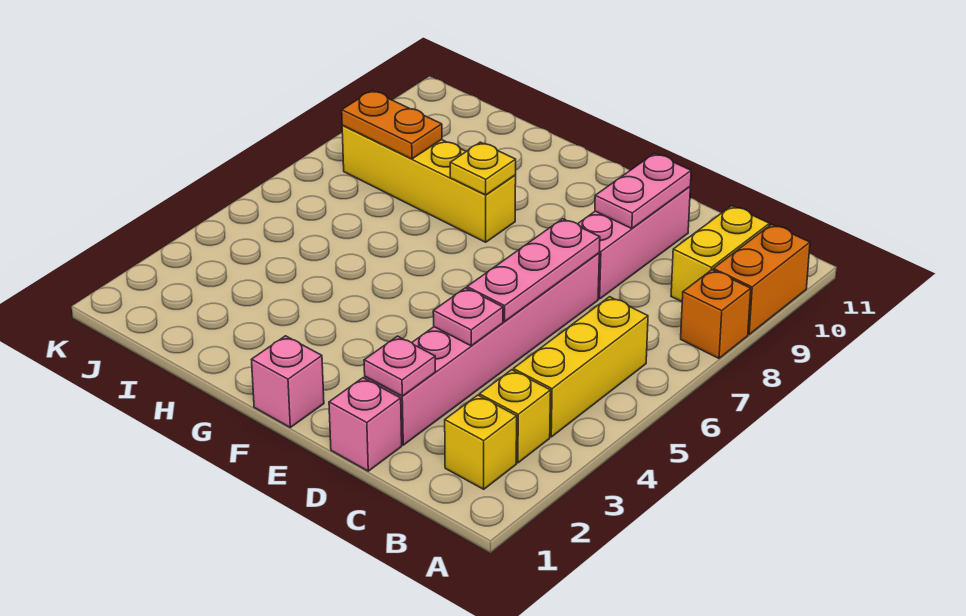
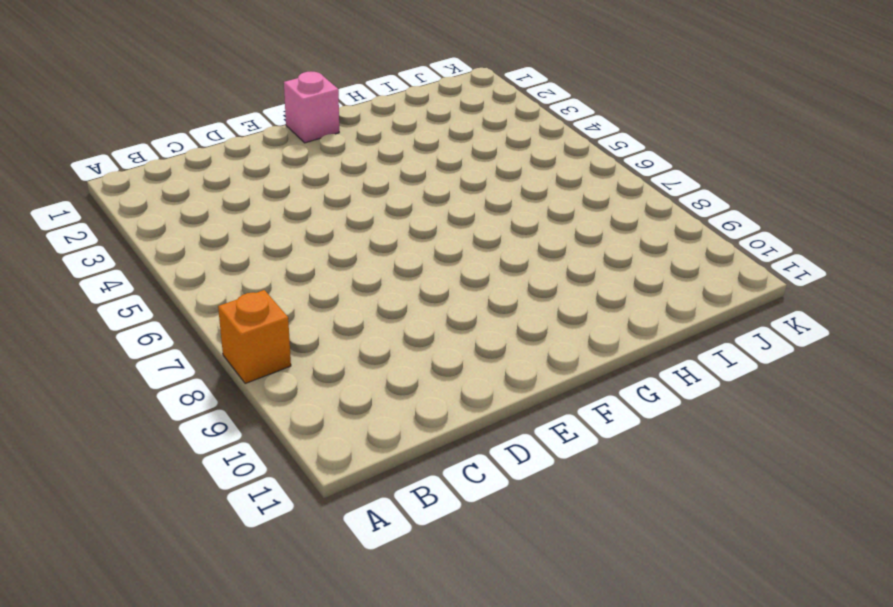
none -> orange brick A9:A10 level 1
none -> yellow brick B2 level 1
none -> yellow brick B3 level 1

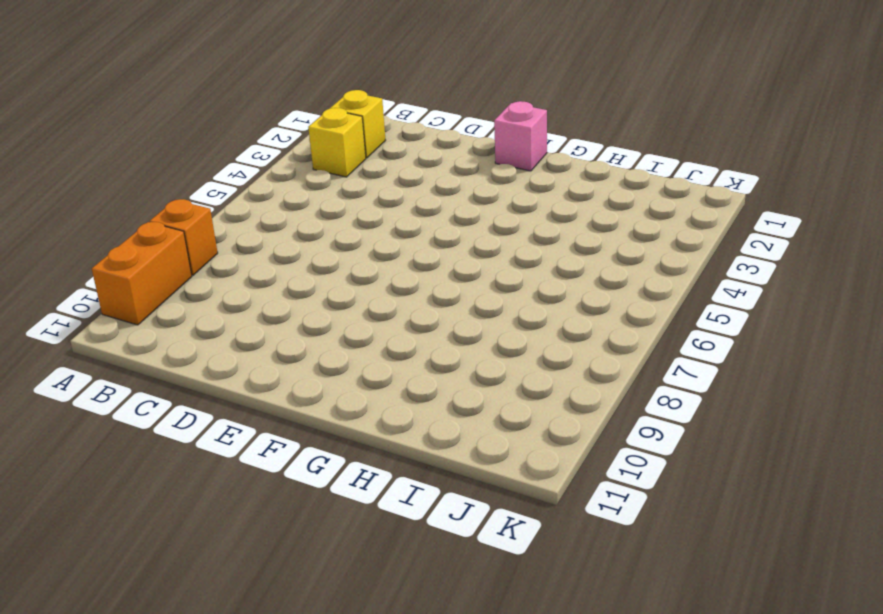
none -> yellow brick B4:B6 level 1
none -> yellow brick B9:B10 level 1
none -> pink brick D1 level 1

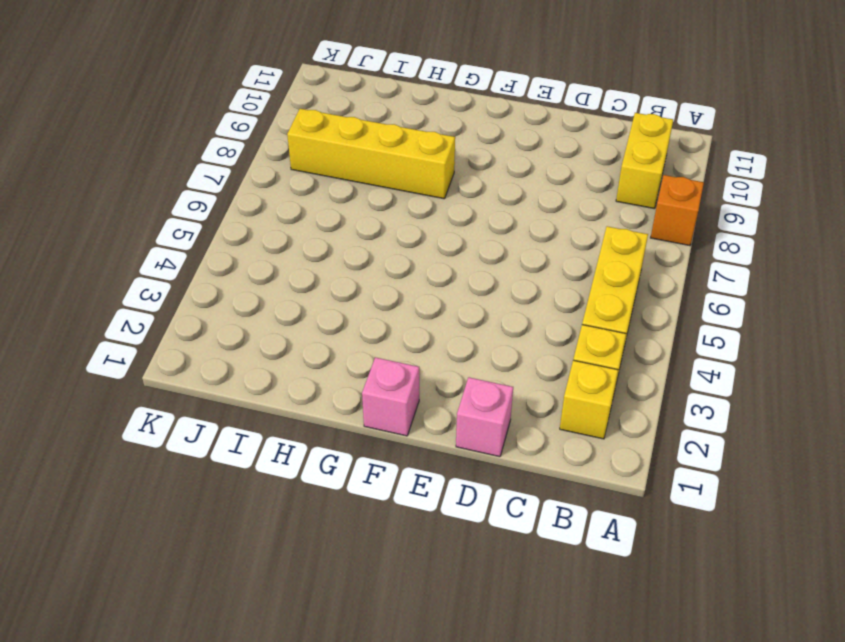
none -> orange brick A9:A10 level 1
none -> pink brick D2:D7 level 1
none -> pink brick D8:D10 level 1

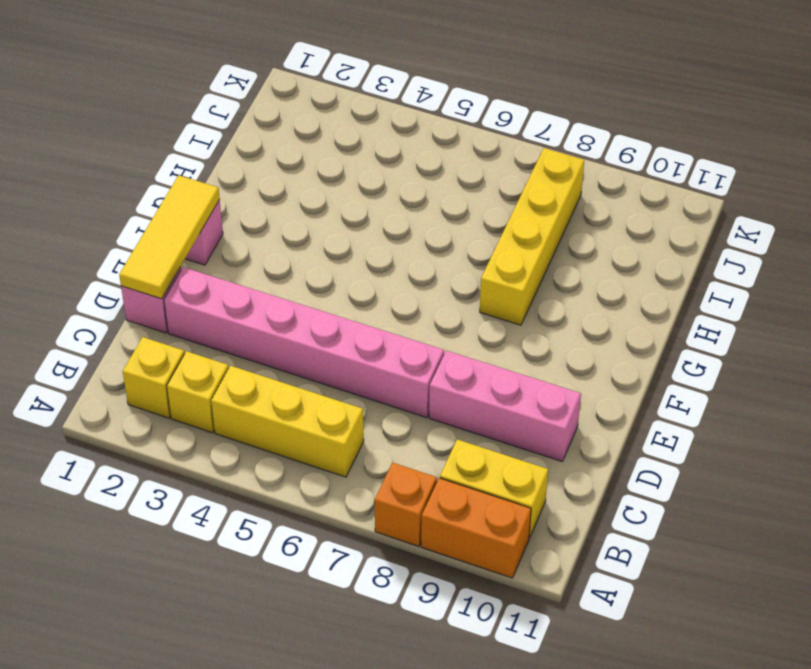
yellow tile D1:F1 level 2 -> none
none -> pink plate D2 level 2
none -> pink plate D4 level 2
none -> pink plate D5:D7 level 2

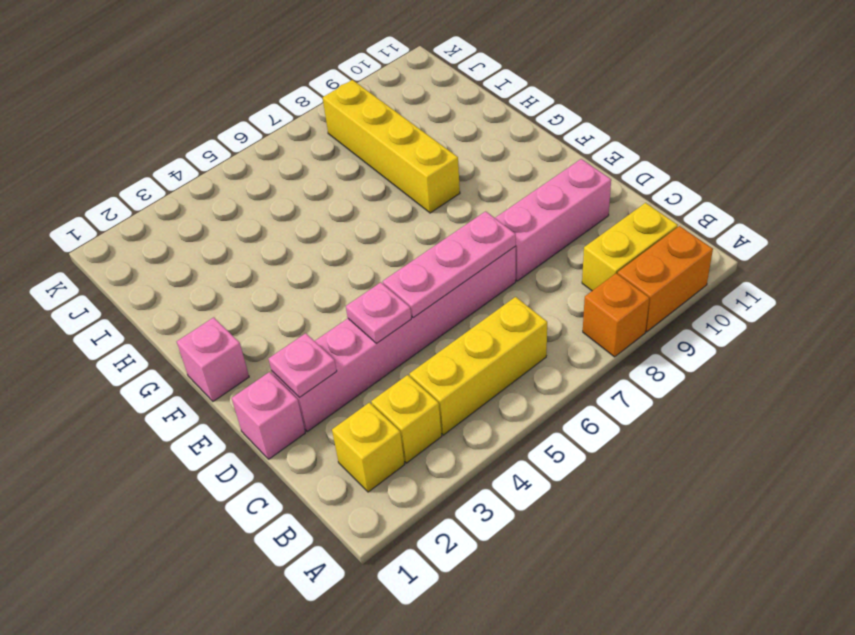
none -> pink plate D9:D10 level 2
none -> yellow plate G8 level 2
none -> orange plate I8:J8 level 2

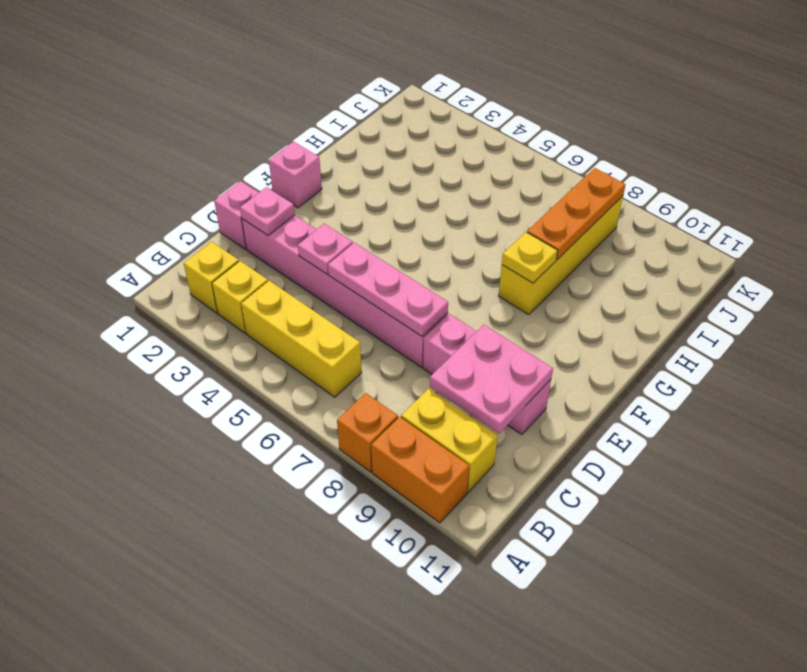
pink plate C9:D10 level 2 -> pink plate D9:D10 level 2
orange plate H8:J8 level 2 -> orange plate I8:J8 level 2

